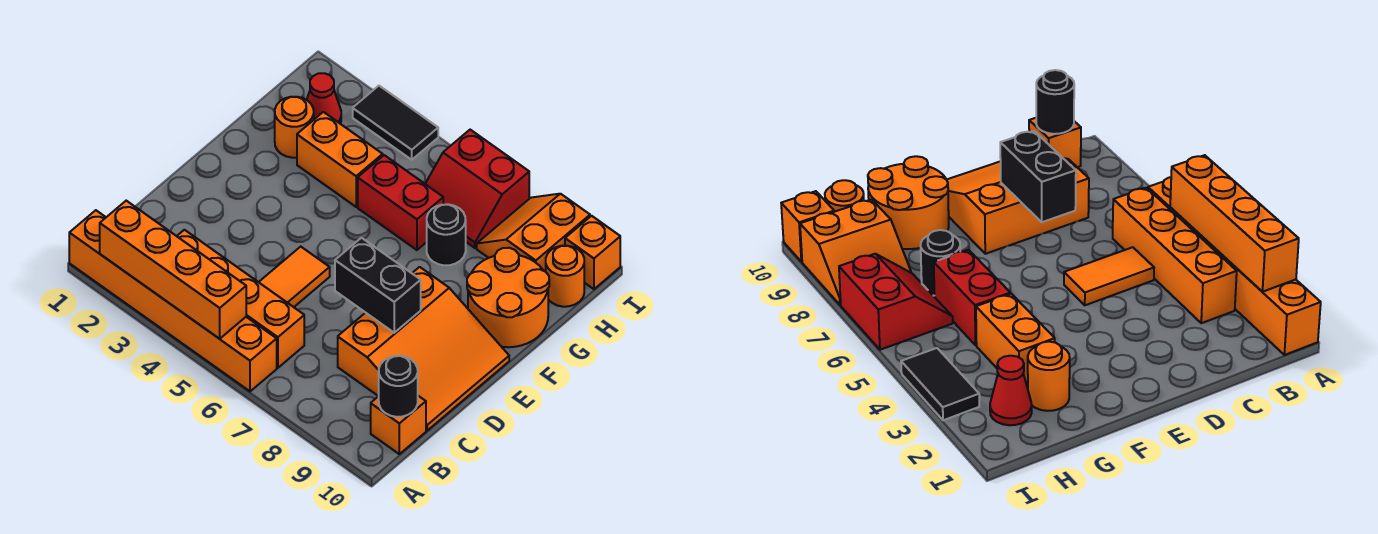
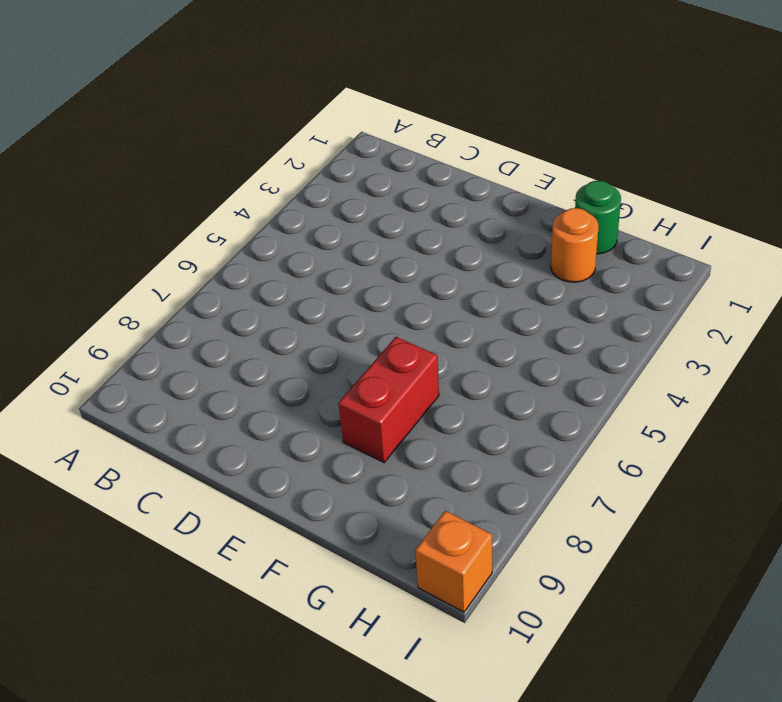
red brick F7:F8 level 1 -> red brick G5:G6 level 1
green round brick G1 level 1 -> none
none -> orange brick A1:A6 level 1
none -> orange brick B3:B6 level 1
none -> orange brick B10 level 1

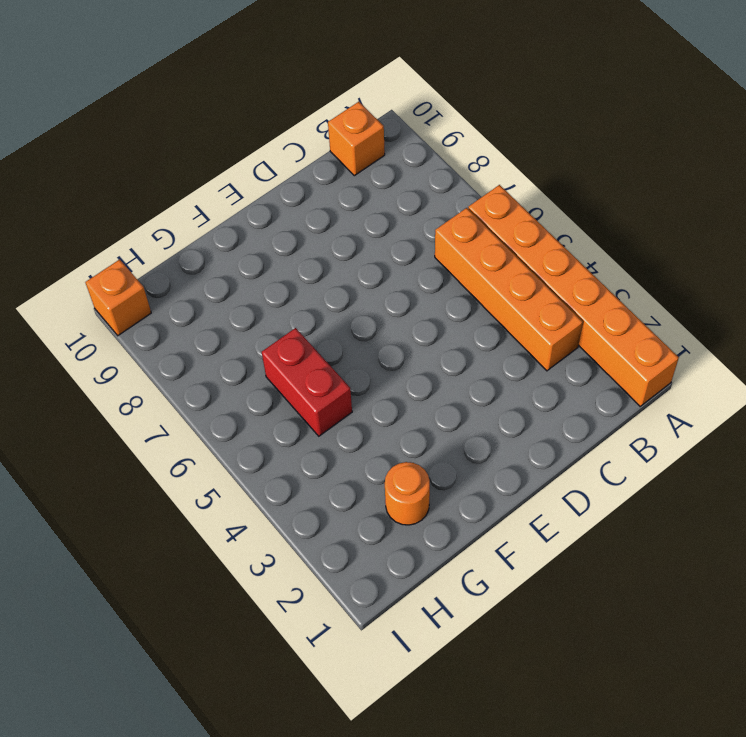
none -> orange tile C5:D5 level 1
none -> orange slope C8:E10 level 1 top 8
none -> orange round brick F9:G10 level 1

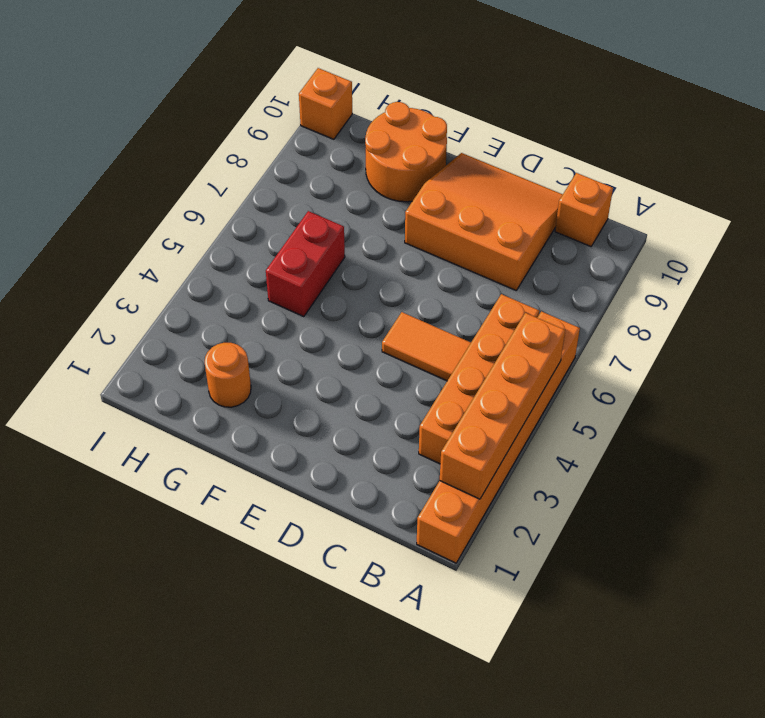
none -> orange brick G3:G4 level 1
none -> black round brick G7 level 1
none -> red cone H2 level 1

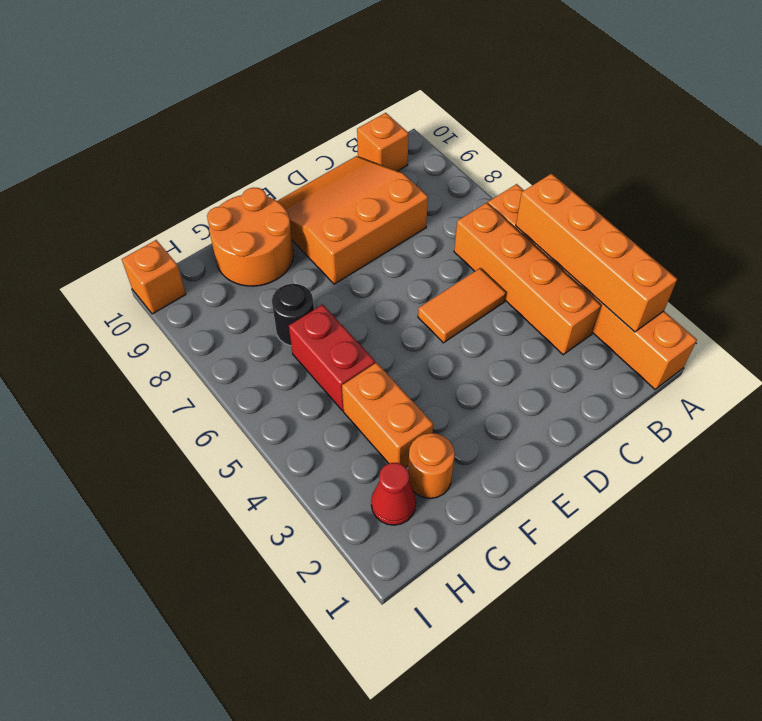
none -> red slope H6:I7 level 1 top I
none -> orange slope H8:I9 level 1 top 9
none -> orange round brick H10 level 1

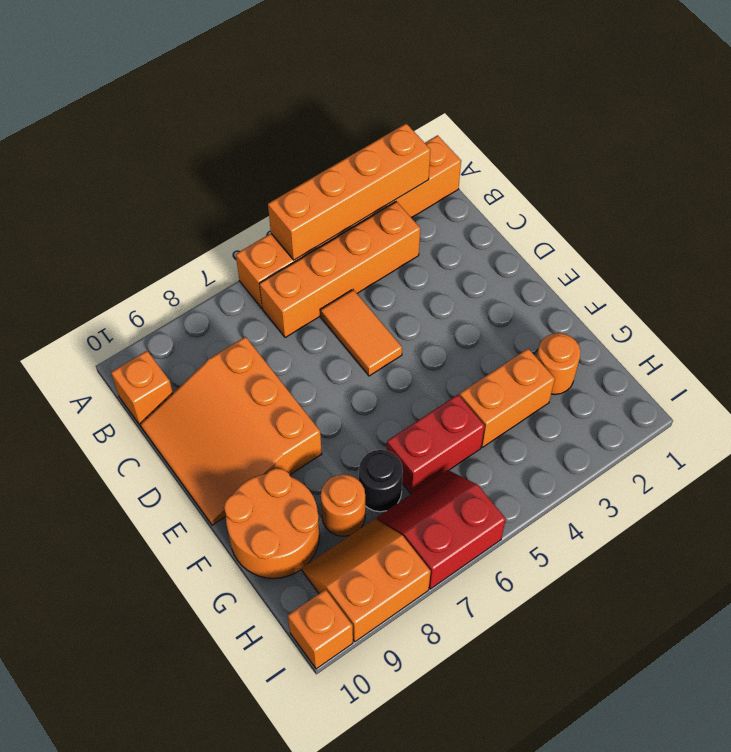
orange round brick G8 level 1 -> orange round brick H10 level 1
orange slope H8:I9 level 1 top I -> orange slope H8:I9 level 1 top 9
none -> red cone H2 level 1
none -> black tile I3:I4 level 1
none -> black round brick B10 level 2

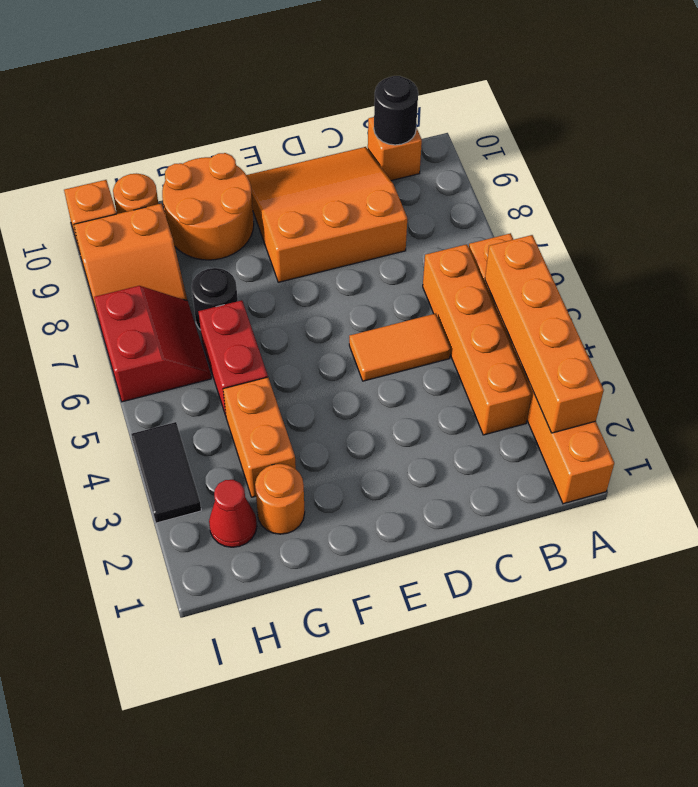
none -> black brick D7:D8 level 2

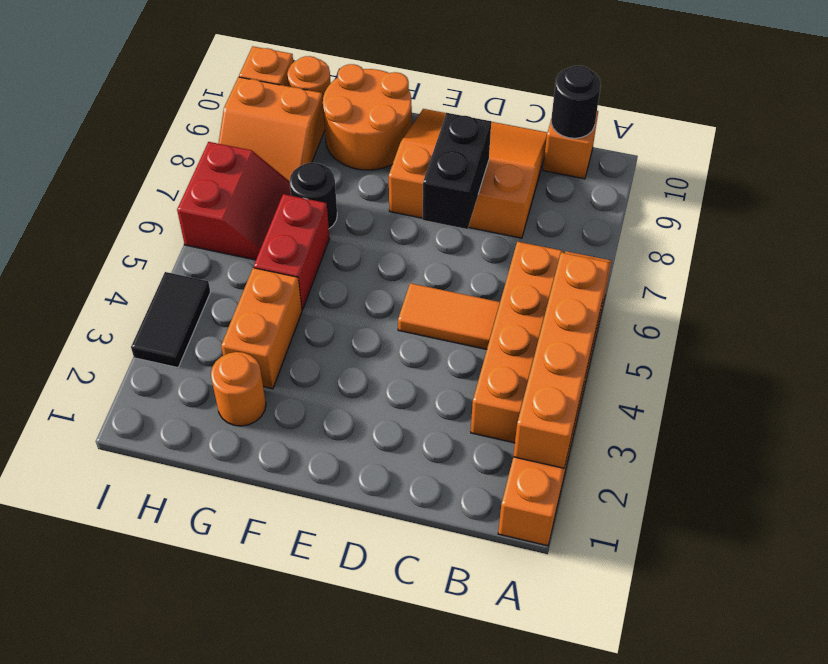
none -> red cone H2 level 1

